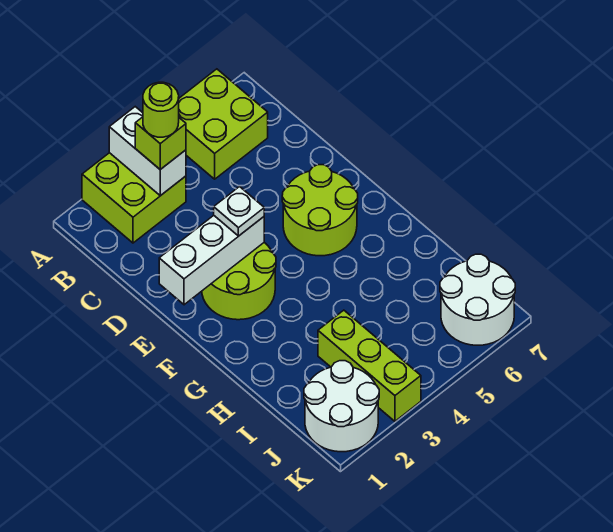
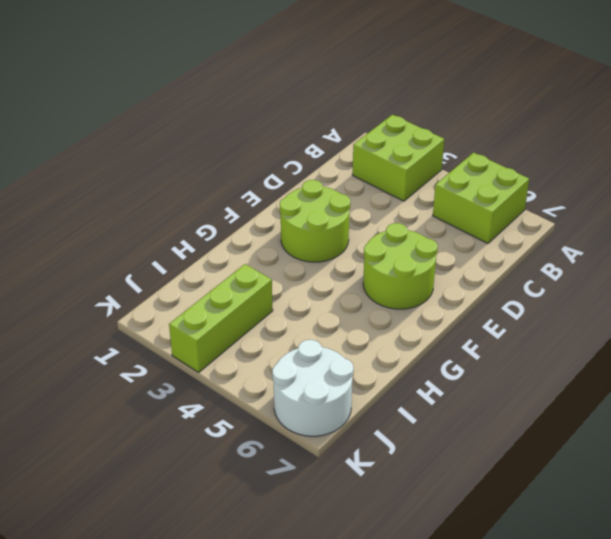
none -> white round brick J1:K2 level 1
none -> white brick A3:B3 level 2
none -> white brick E1:E3 level 2

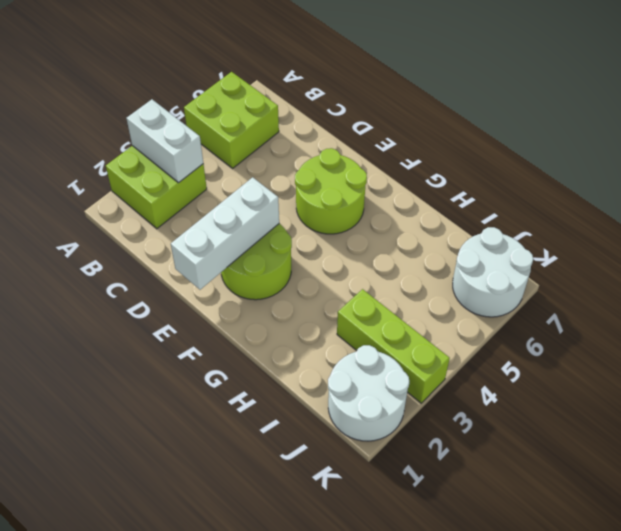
none -> lime brick B3 level 3
none -> white plate E3 level 3
none -> lime round brick B3 level 4

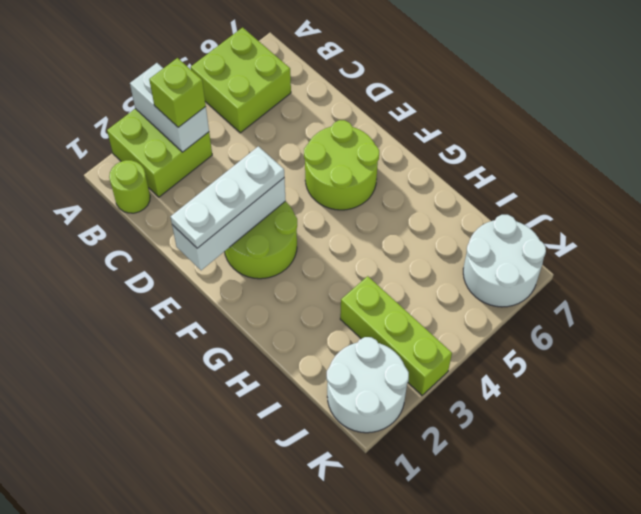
lime round brick B1 level 1 -> lime round brick B3 level 4
white plate E1:E3 level 3 -> white plate E3 level 3

